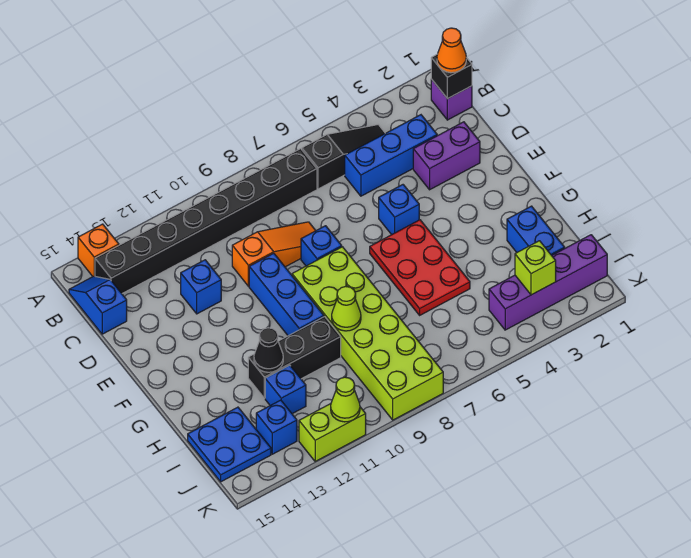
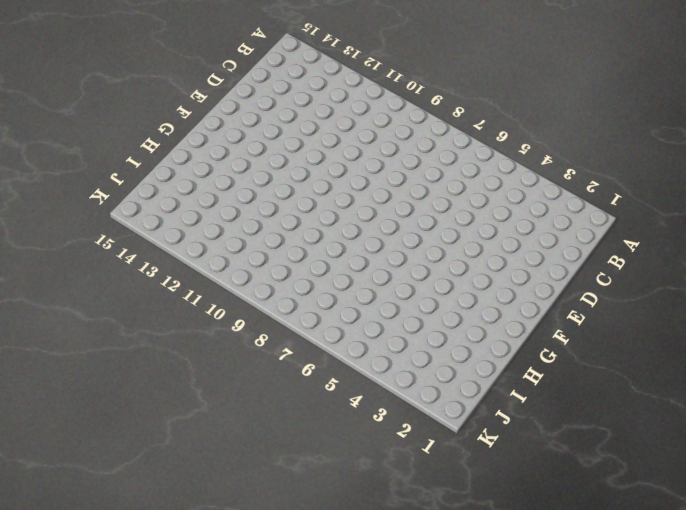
none -> orange brick A14 level 1
none -> purple brick B1 level 1
none -> black slope B4:B6 level 1 top 6

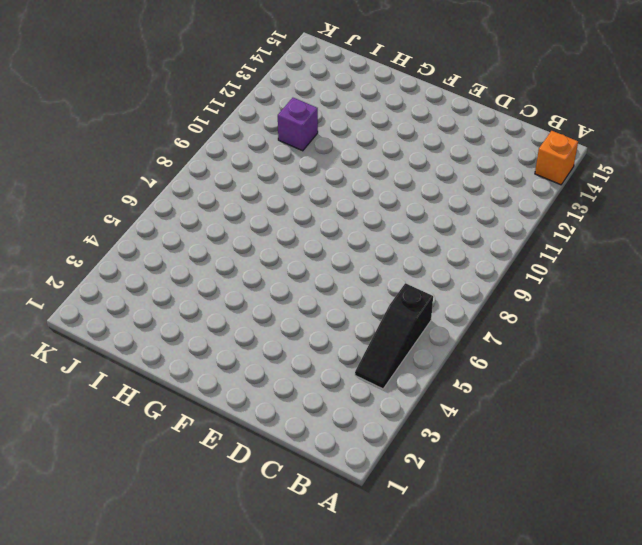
purple brick I11 level 1 -> purple brick B1 level 1
none -> black brick B7:B14 level 1
none -> blue slope B15:C15 level 1 top C
none -> blue brick C3:C5 level 1

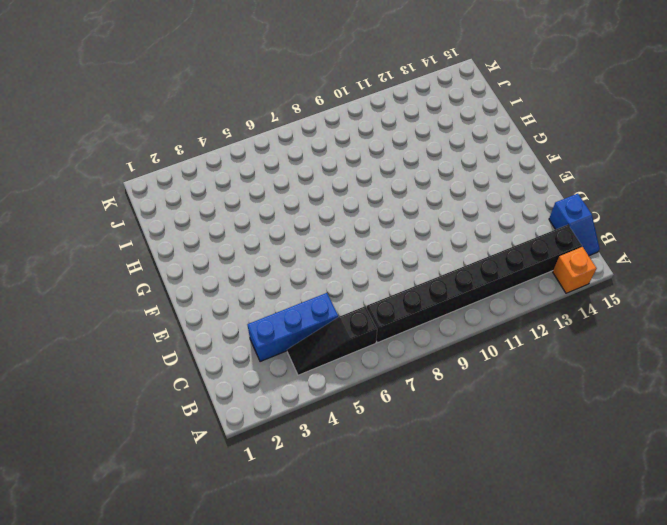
none -> purple brick B1 level 1
none -> purple brick D2:D3 level 1
none -> orange slope D8:D10 level 1 top 10

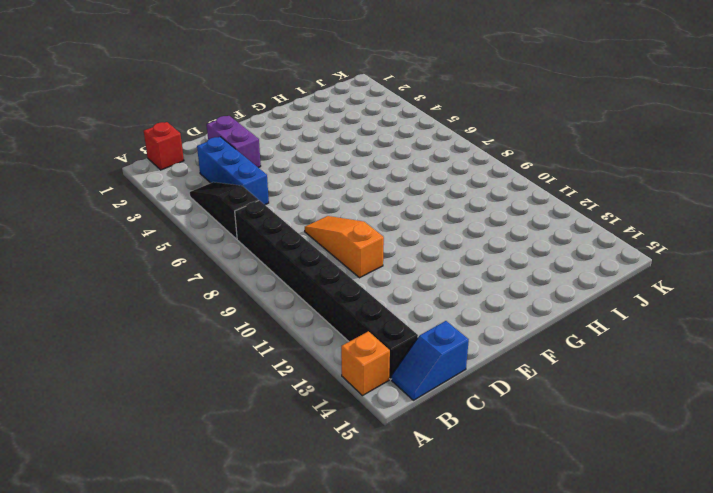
red brick B1 level 1 -> purple brick B1 level 1
none -> blue brick D12 level 1
none -> blue brick E5 level 1
none -> blue brick E8 level 1

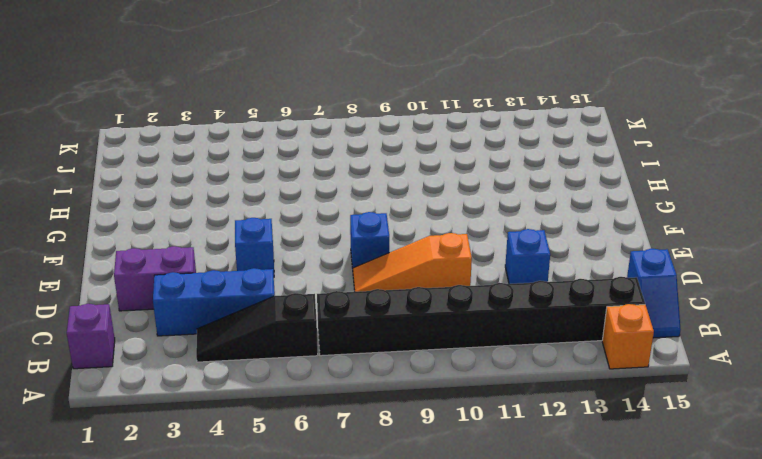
none -> blue brick E10:G10 level 1
none -> red plate F5:H6 level 1
none -> lime brick F8:K9 level 1

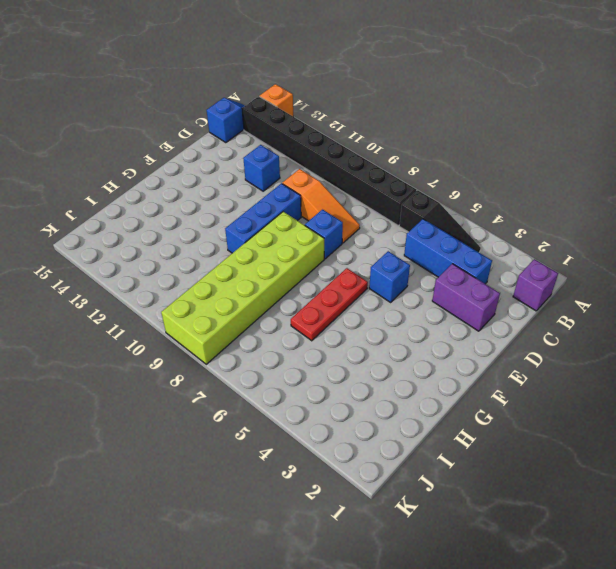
red plate F6:H6 level 1 -> red plate F5:H6 level 1
none -> blue brick H2:I2 level 1
none -> black brick H10:H12 level 1
none -> blue brick I12 level 1

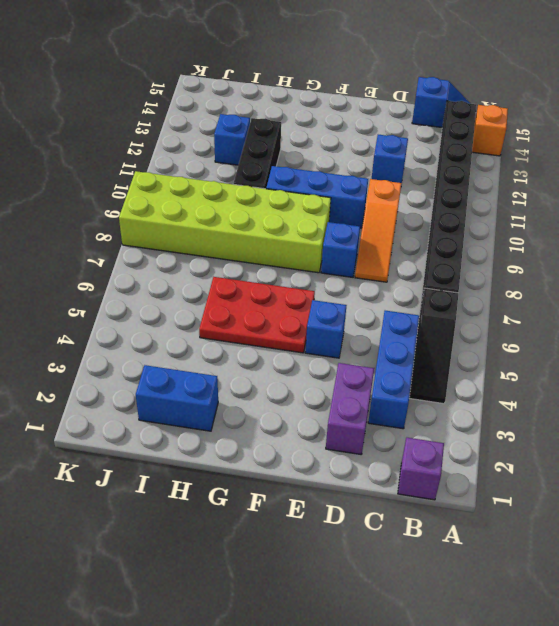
none -> blue plate I14:J15 level 1
none -> purple brick J1:J4 level 1
none -> blue brick J13 level 1

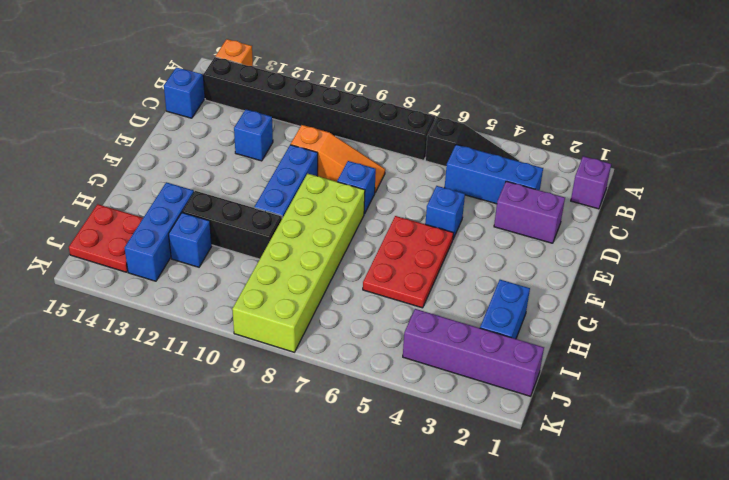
blue brick H13:J13 level 1 -> blue brick J13 level 1
red plate I14:J15 level 1 -> blue plate I14:J15 level 1
none -> lime brick K11:K12 level 1
none -> black brick B1 level 2
none -> lime cone H9 level 2

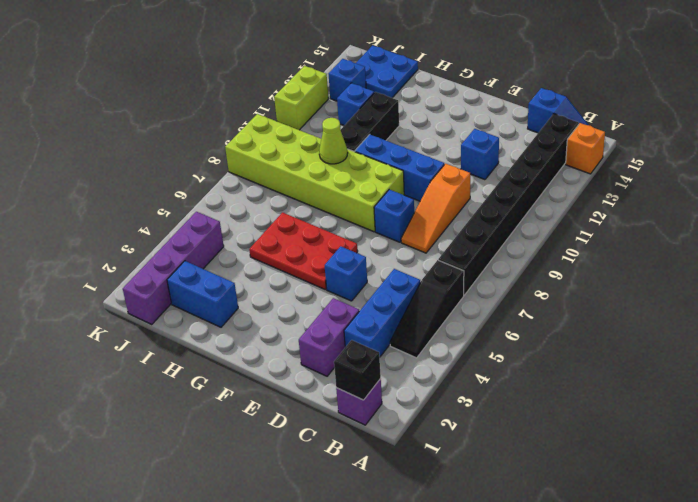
none -> black cone H12 level 2
none -> lime brick J3 level 2
none -> lime cone K11 level 2

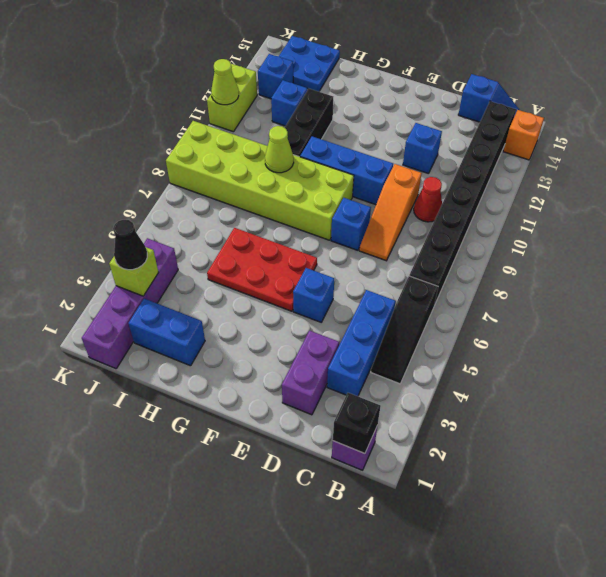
red cone C10 level 1 -> none
black cone J3 level 3 -> black cone H12 level 2
none -> orange cone B1 level 3

